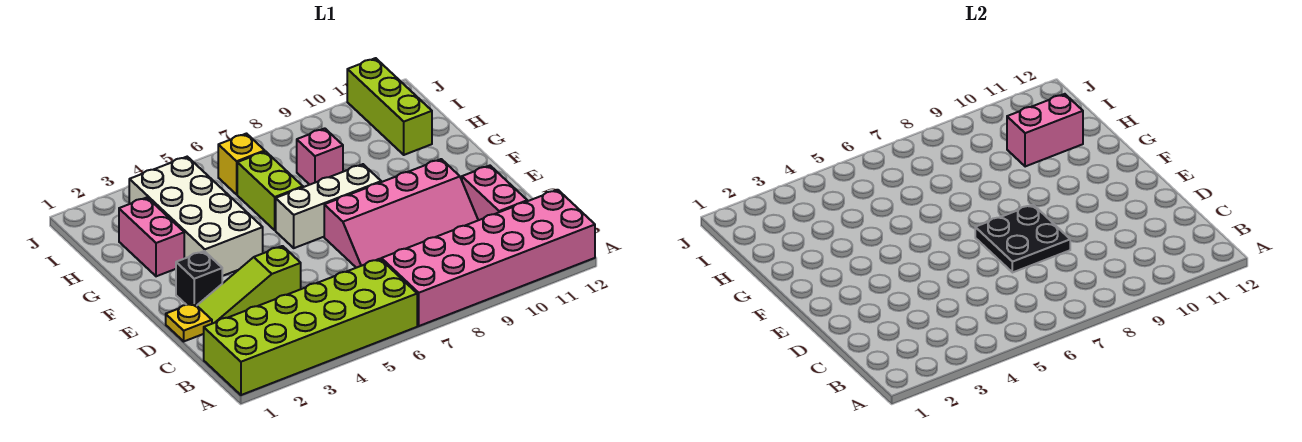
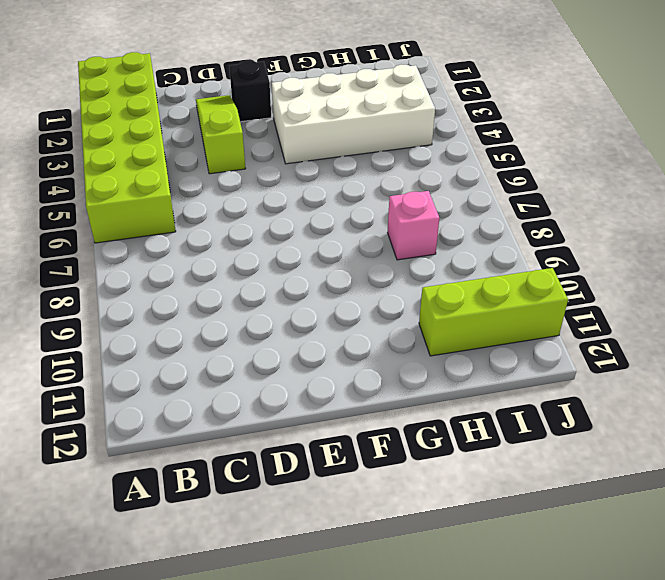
none -> pink brick A7:B12 level 1
none -> pink brick C11:D11 level 1
none -> yellow plate D1 level 1

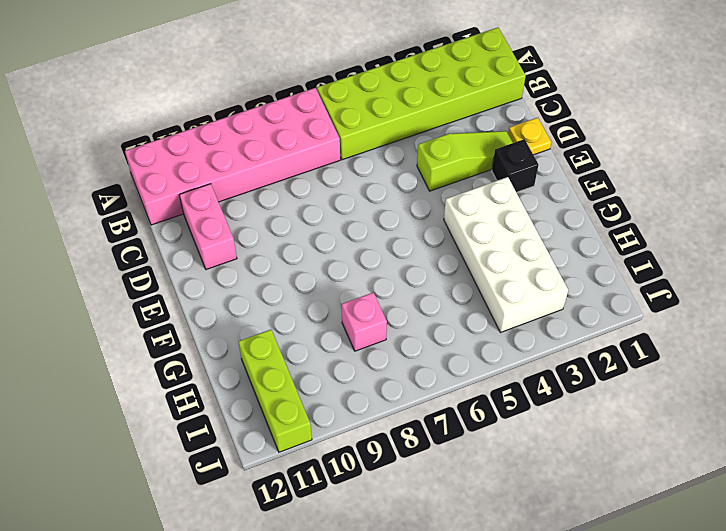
none -> pink slope D7:E10 level 1 top E
none -> white brick F6:F8 level 1
none -> pink brick G2:H2 level 1

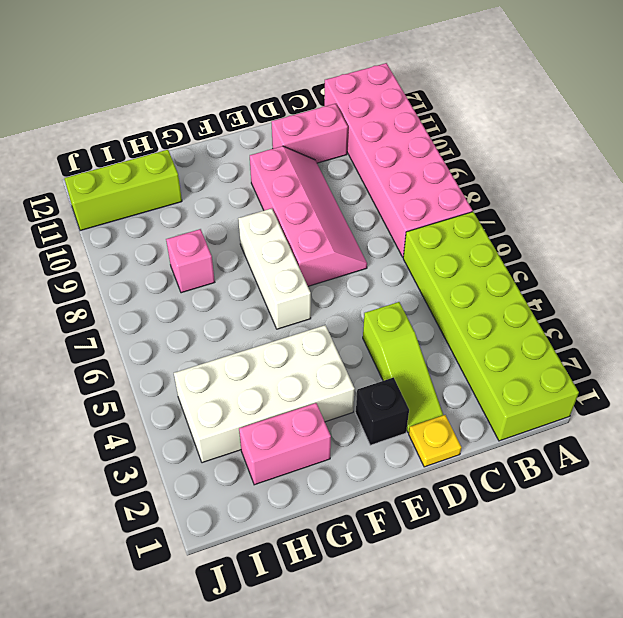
none -> lime brick G6:H6 level 1
none -> yellow brick I6 level 1
none -> black plate D7:E8 level 2

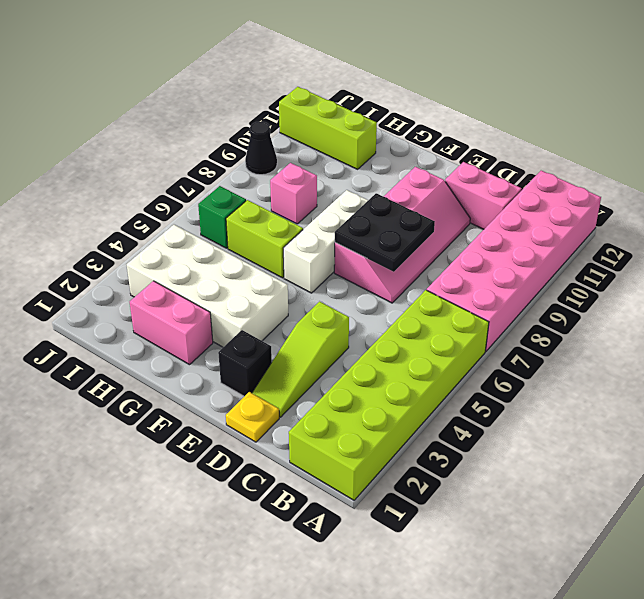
green brick I6 level 1 -> yellow brick I6 level 1
black cone J9 level 1 -> none
none -> pink brick H10:H11 level 2

